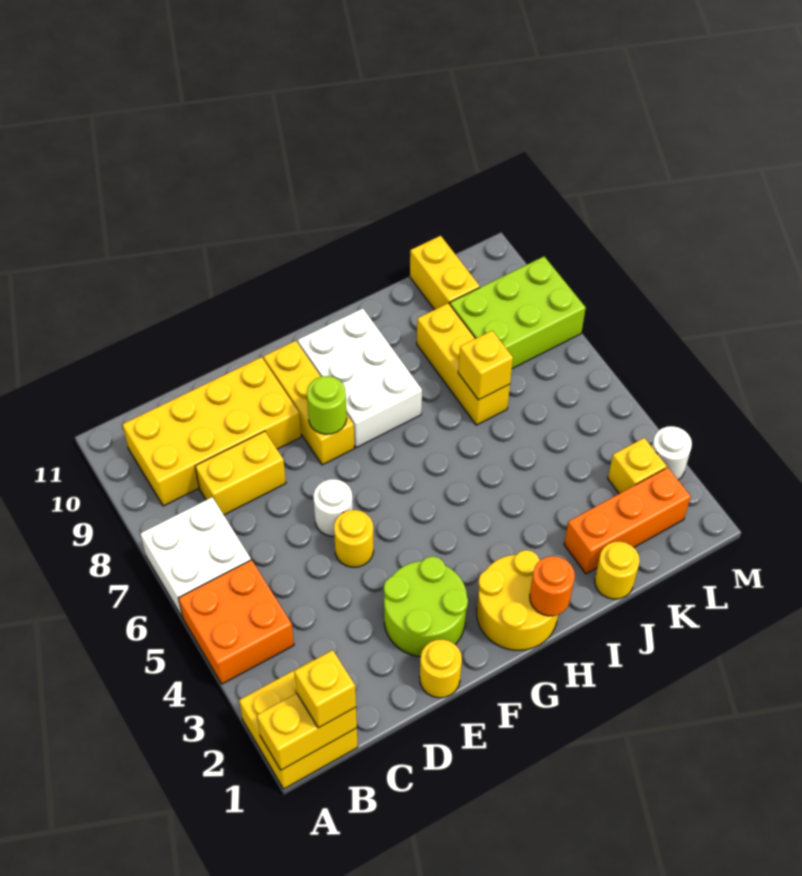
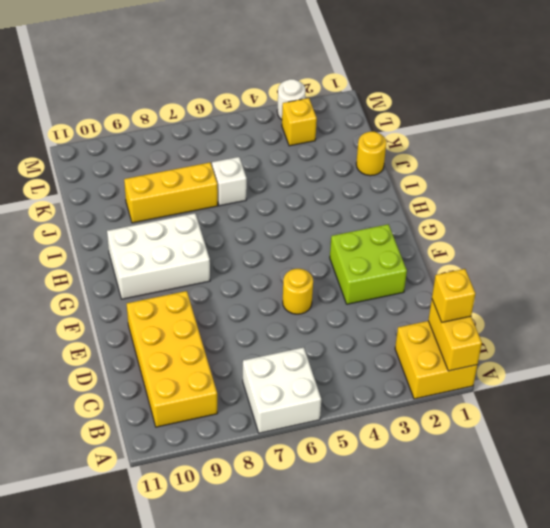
lime brick E2:F3 level 1 -> lime round brick E2:F3 level 1
white brick J6 level 1 -> none
none -> orange brick A4:B5 level 1
none -> yellow brick C8:D8 level 1
none -> yellow round brick E1 level 1

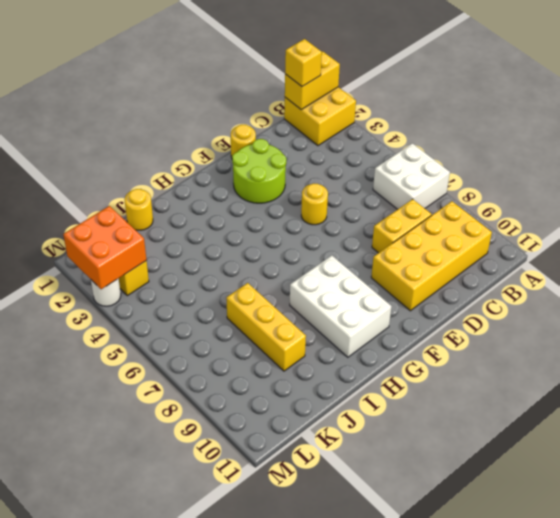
orange brick L2:M3 level 2 -> orange brick A4:B5 level 1
none -> white round brick E6 level 1
none -> yellow brick F8:F10 level 1
none -> yellow round brick G1:H2 level 1

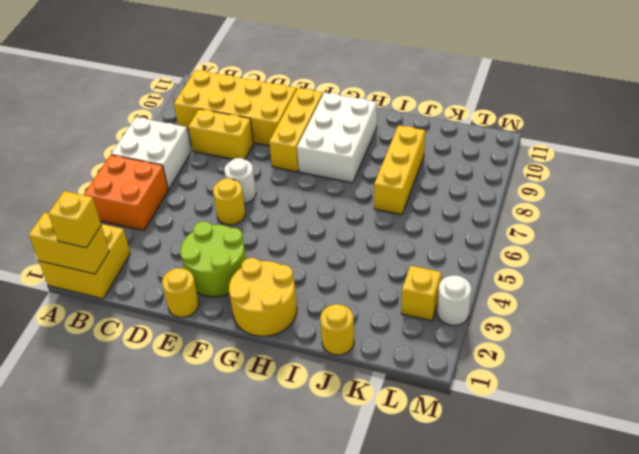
none -> orange brick J2:L2 level 1
none -> lime brick K8:M9 level 1
none -> yellow brick K10:K11 level 1

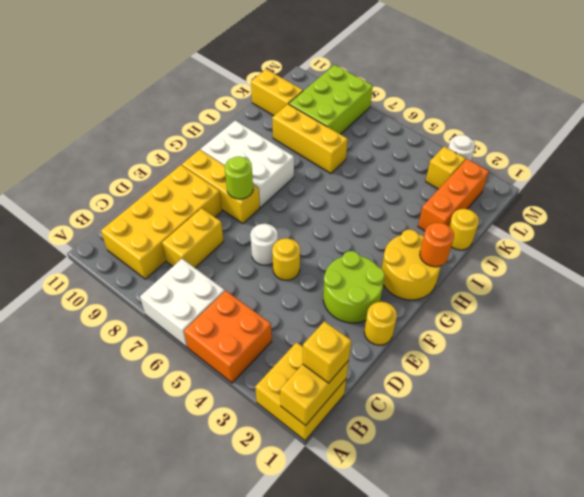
none -> yellow brick J7 level 2

